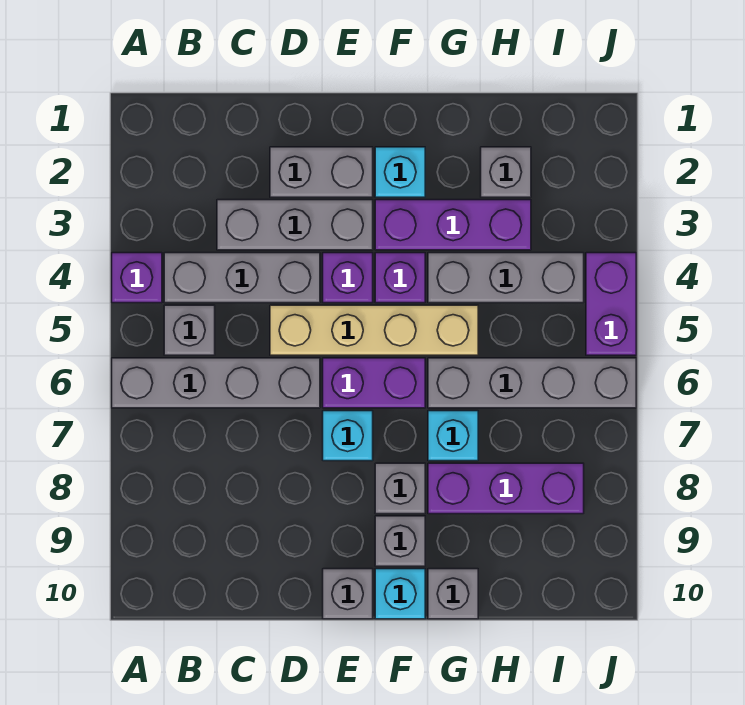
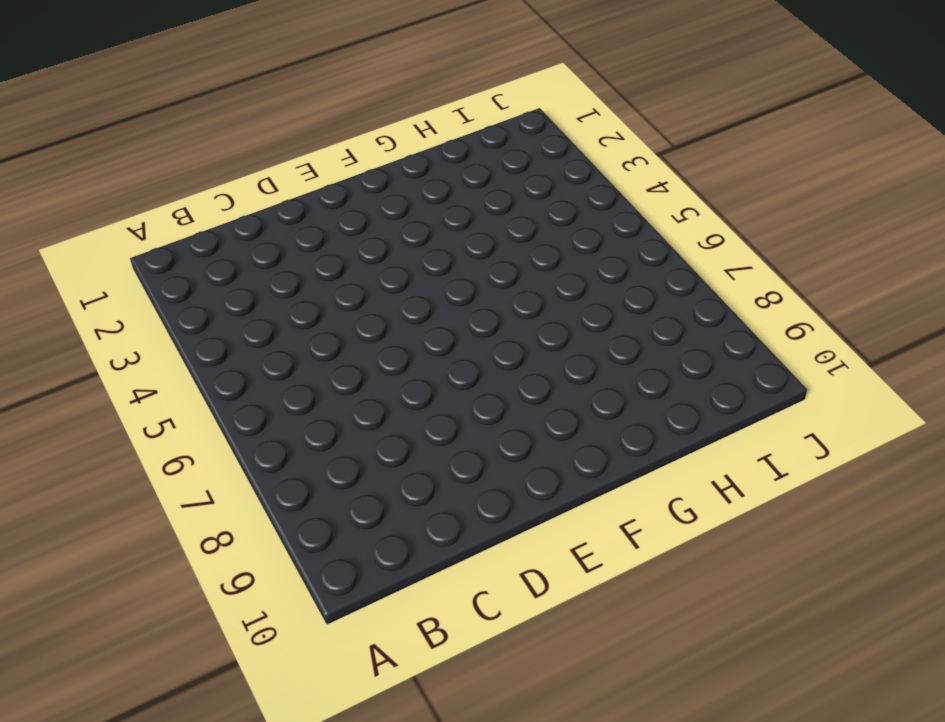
none -> purple brick A4 level 1
none -> grey brick A6:D6 level 1
none -> grey brick B4:D4 level 1

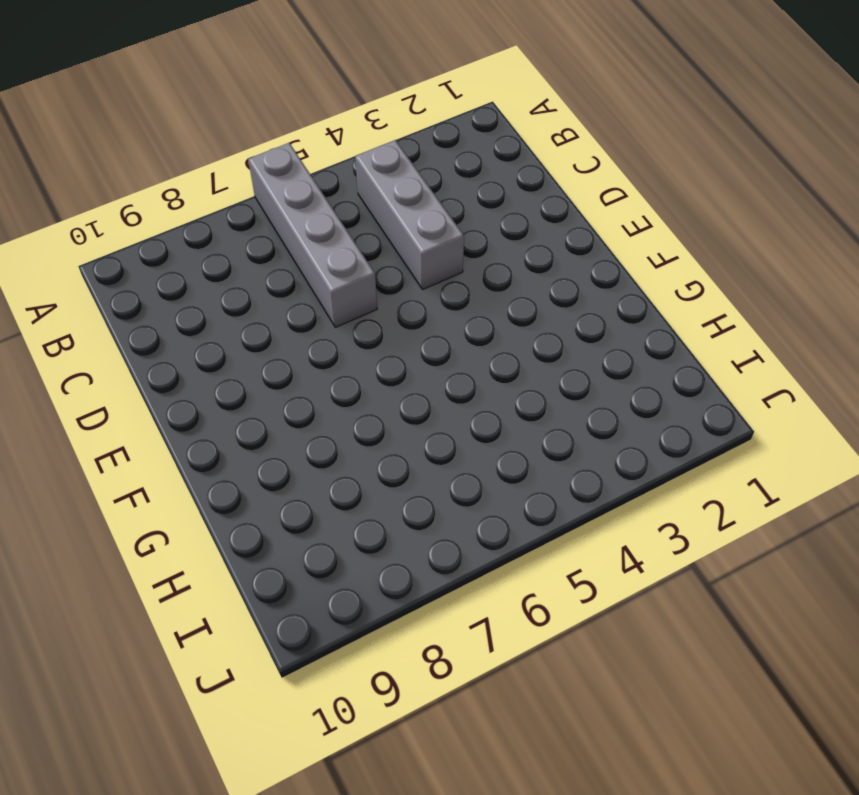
none -> purple brick A4 level 1
none -> grey brick B5 level 1
none -> grey brick C3:E3 level 1

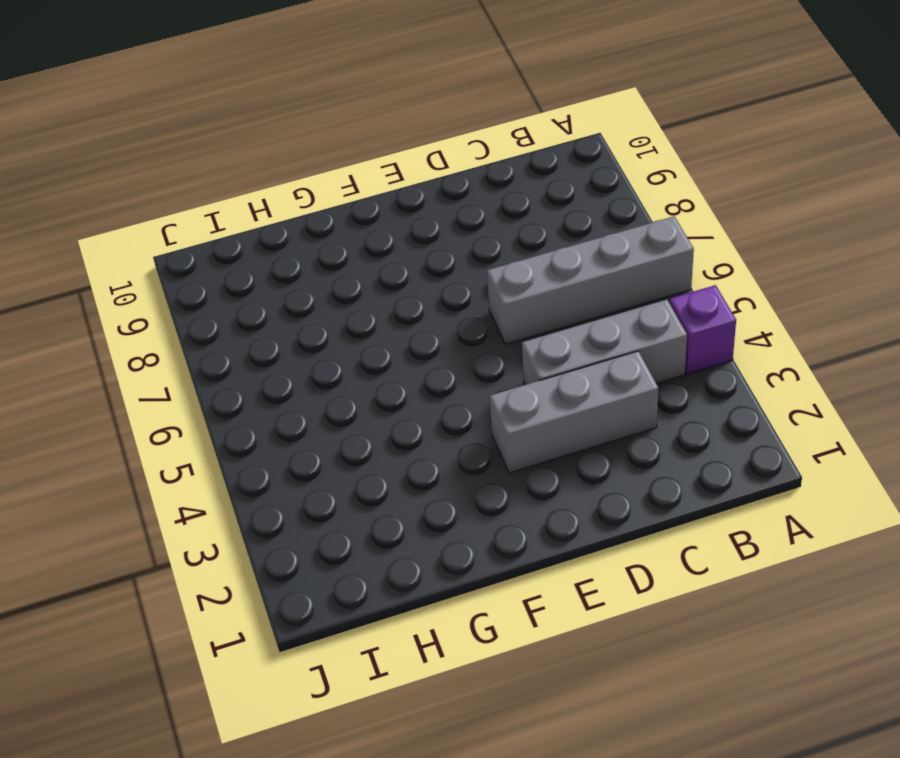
none -> grey brick B5 level 1
none -> grey brick D2:E2 level 1
none -> tan brick D5:G5 level 1

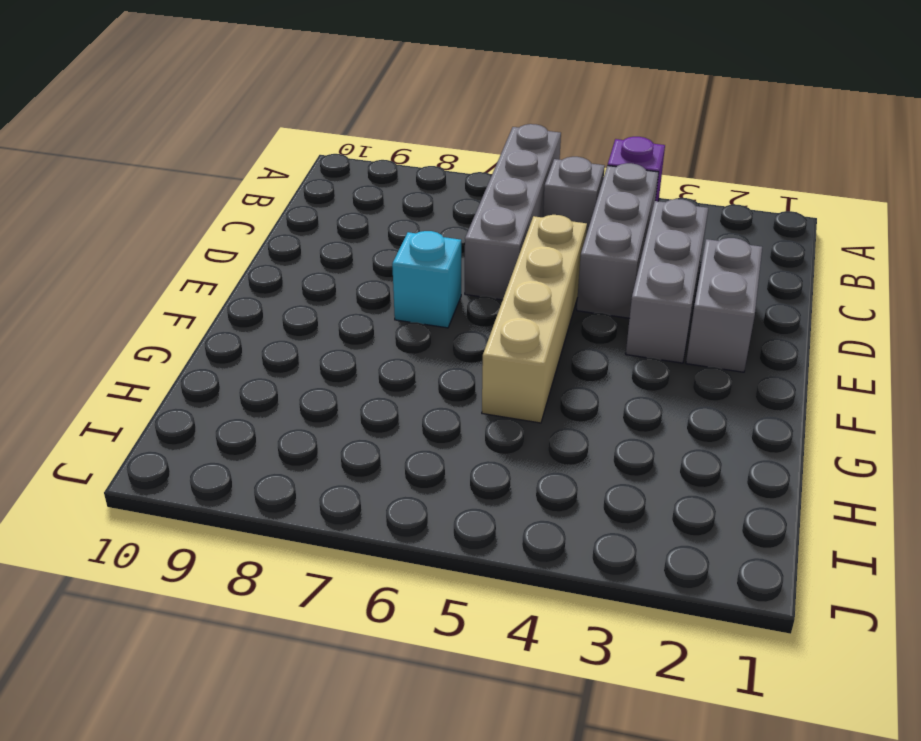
none -> purple brick E4 level 1
none -> purple brick E6:F6 level 1
none -> grey brick E10 level 1

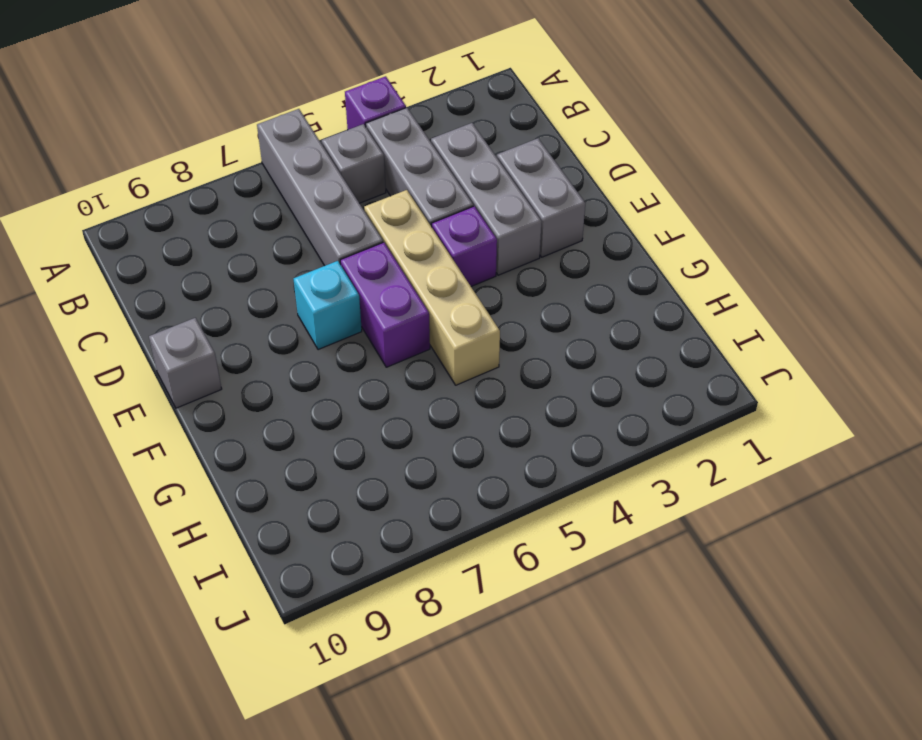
none -> cyan brick F2 level 1
none -> purple brick F3:H3 level 1
none -> purple brick F4 level 1

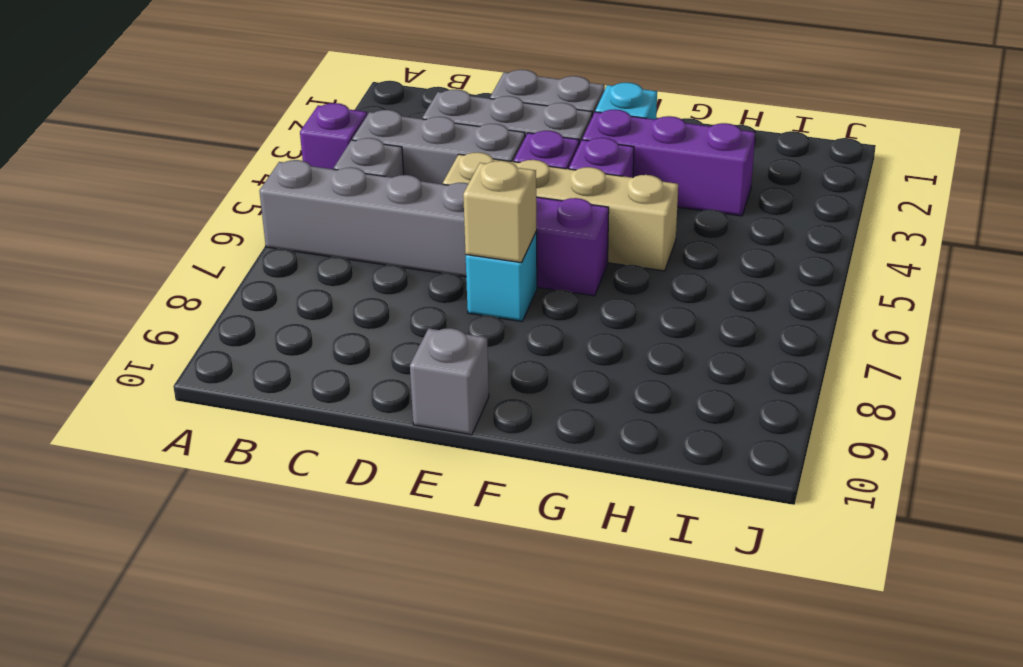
tan brick E7 level 2 -> none
none -> grey brick F8 level 1
none -> grey brick F9 level 1
none -> cyan brick F10 level 1

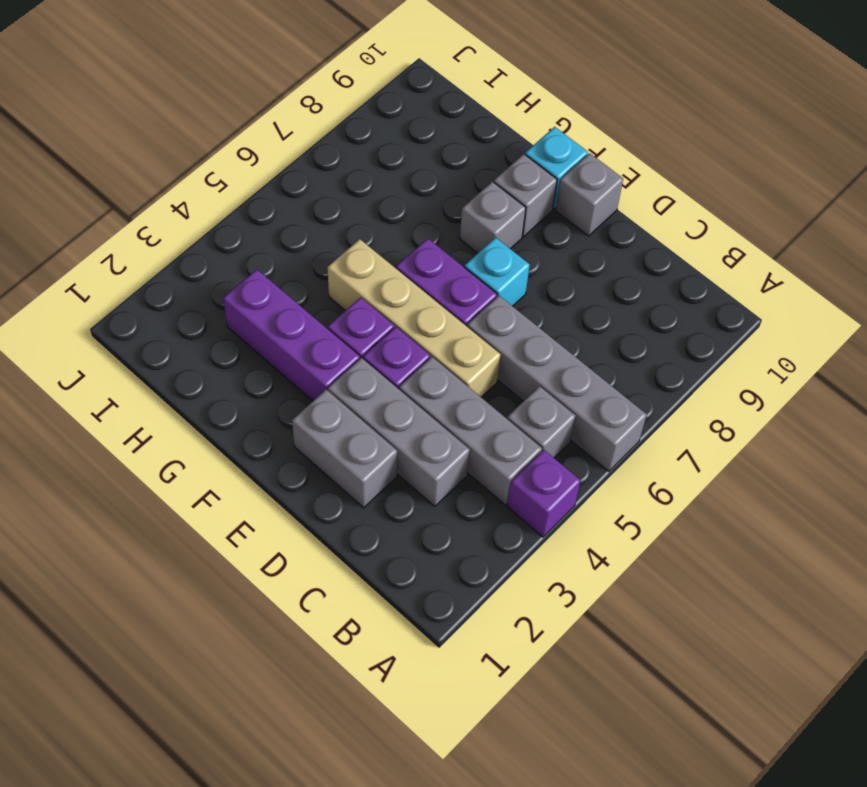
none -> cyan brick F2 level 1
none -> grey brick G4:I4 level 1
none -> grey brick G6:J6 level 1

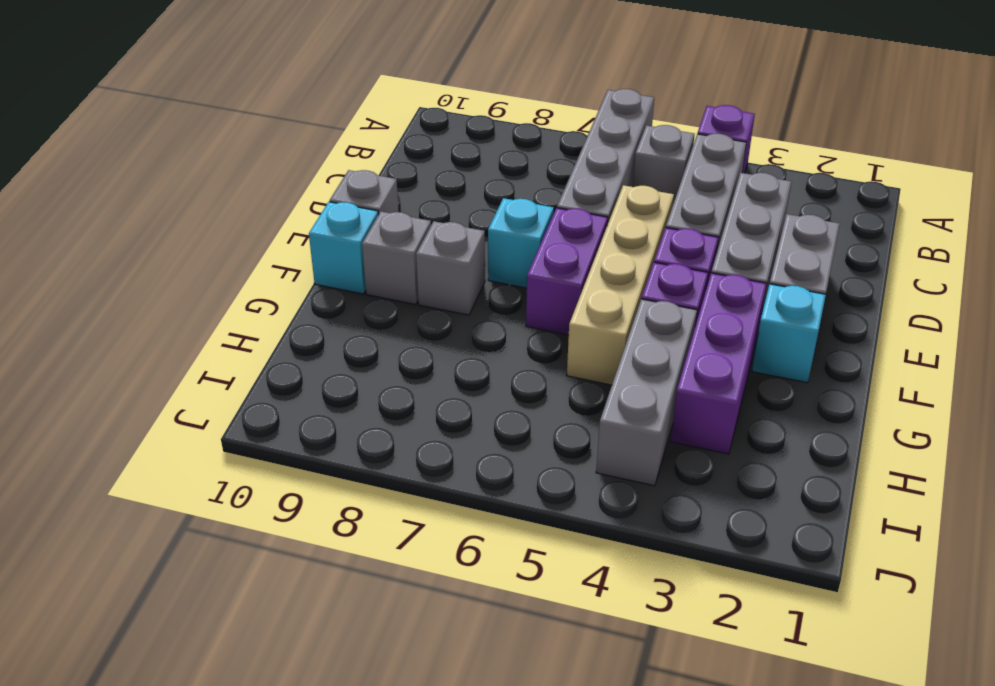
none -> grey brick G6:J6 level 1
none -> cyan brick G7 level 1
none -> purple brick G8:I8 level 1

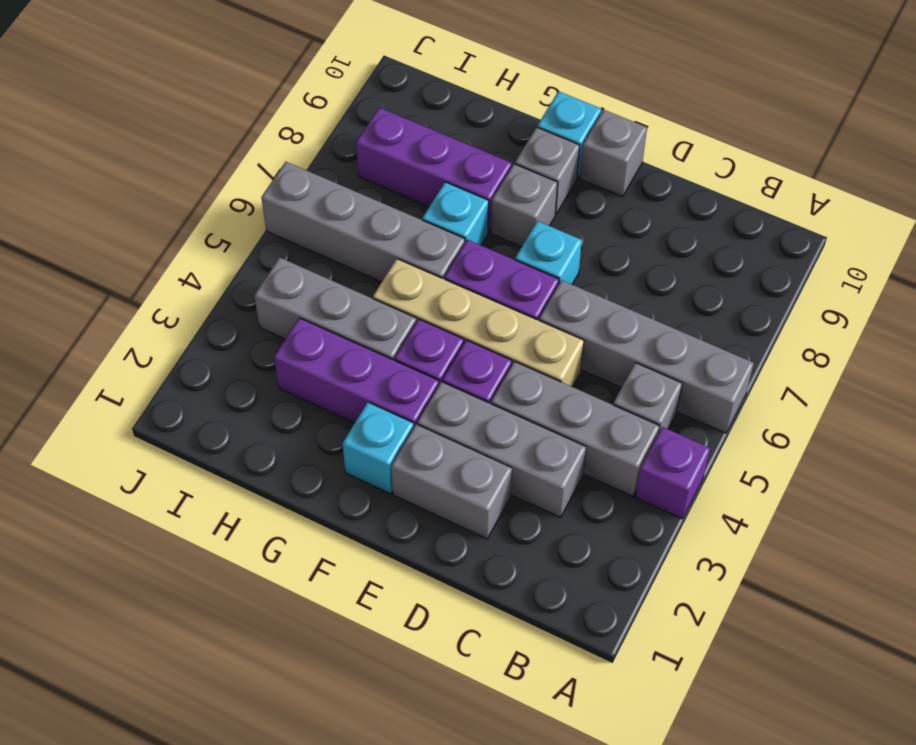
none -> grey brick G10 level 1
none -> grey brick H2 level 1
none -> purple brick J4:J5 level 1

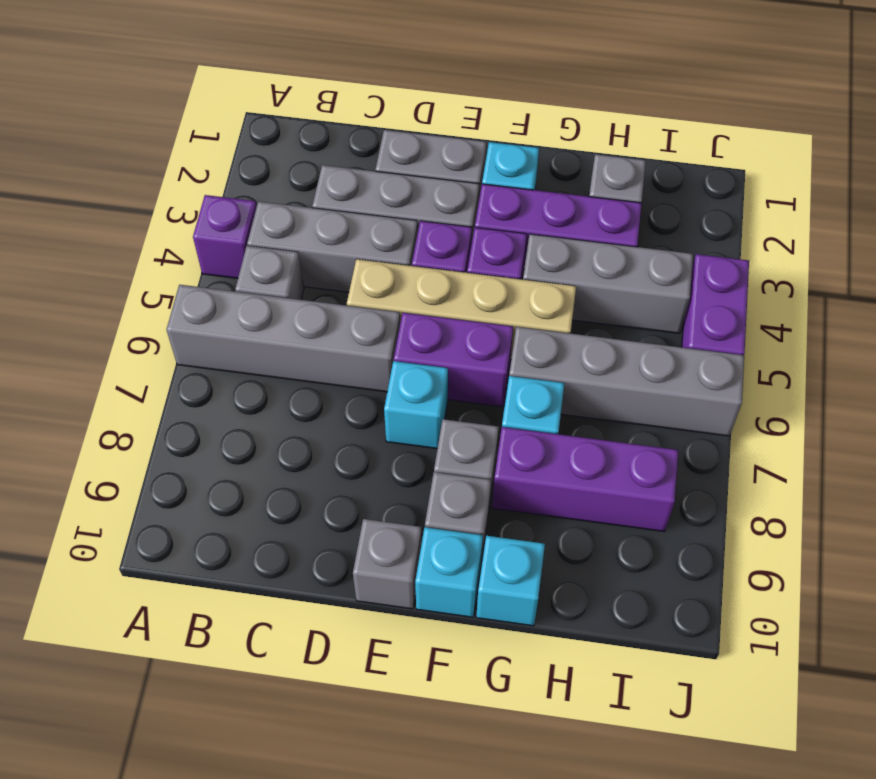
cyan brick G10 level 1 -> grey brick G10 level 1

